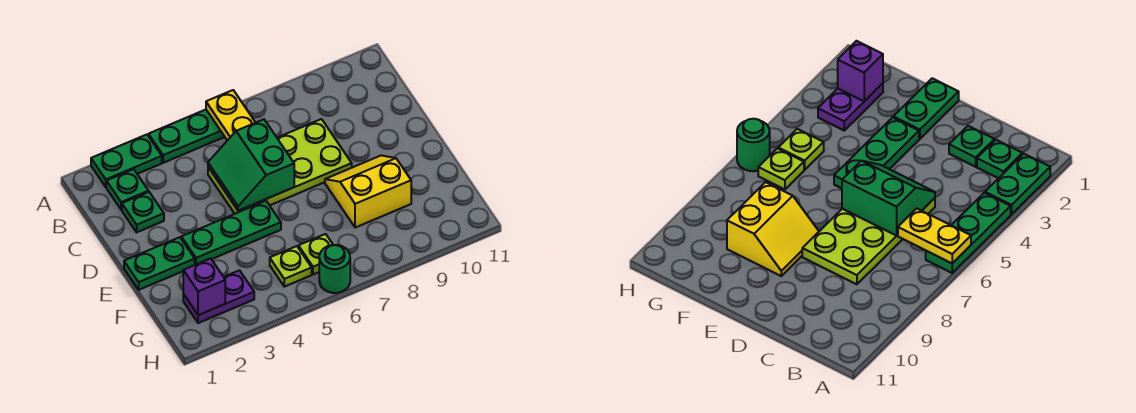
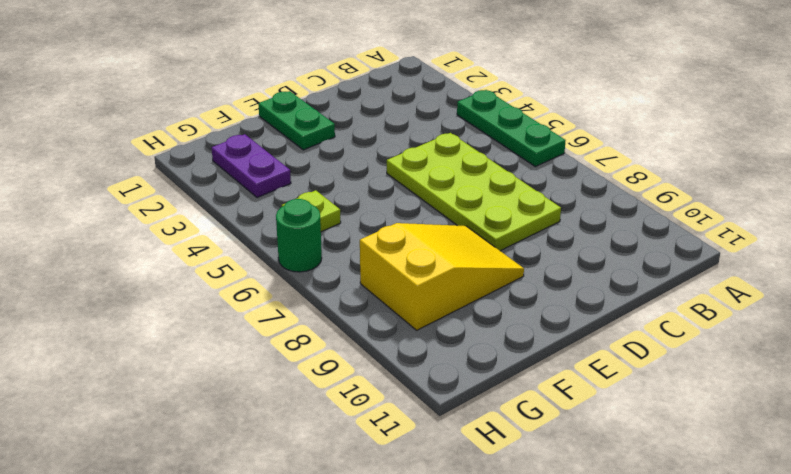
yellow slope E8:G9 level 1 top G -> yellow slope E8:F9 level 1 top F
none -> green plate A2:A3 level 1
none -> green plate B2 level 1
none -> green plate C2 level 1

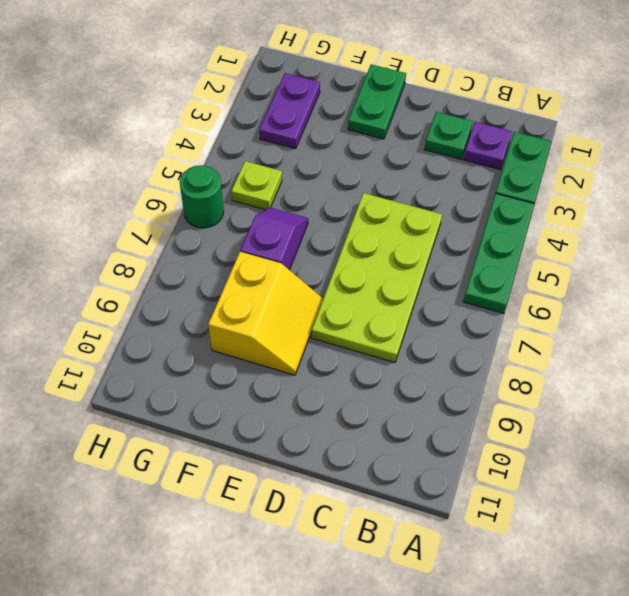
purple plate B2 level 1 -> green plate B2 level 1
purple slope F6:F7 level 1 top 7 -> none
none -> green plate E3:E5 level 1
none -> lime plate G6 level 1
none -> yellow plate A6:B6 level 2

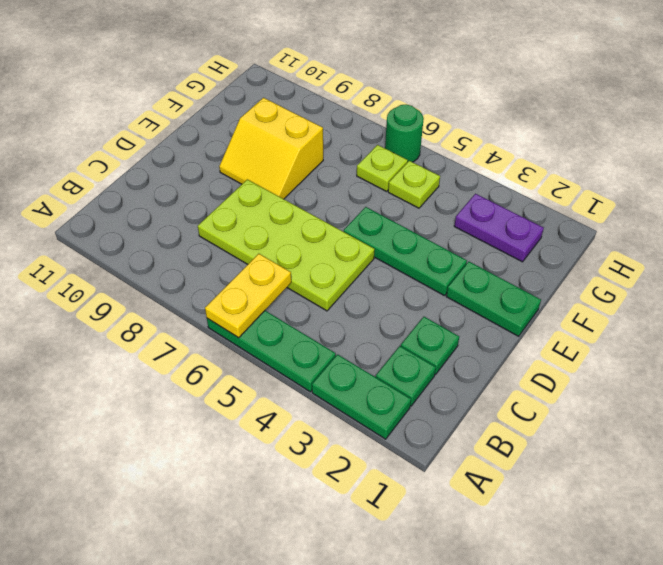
none -> green slope C5:D6 level 2 top 6
none -> purple brick G2 level 2

